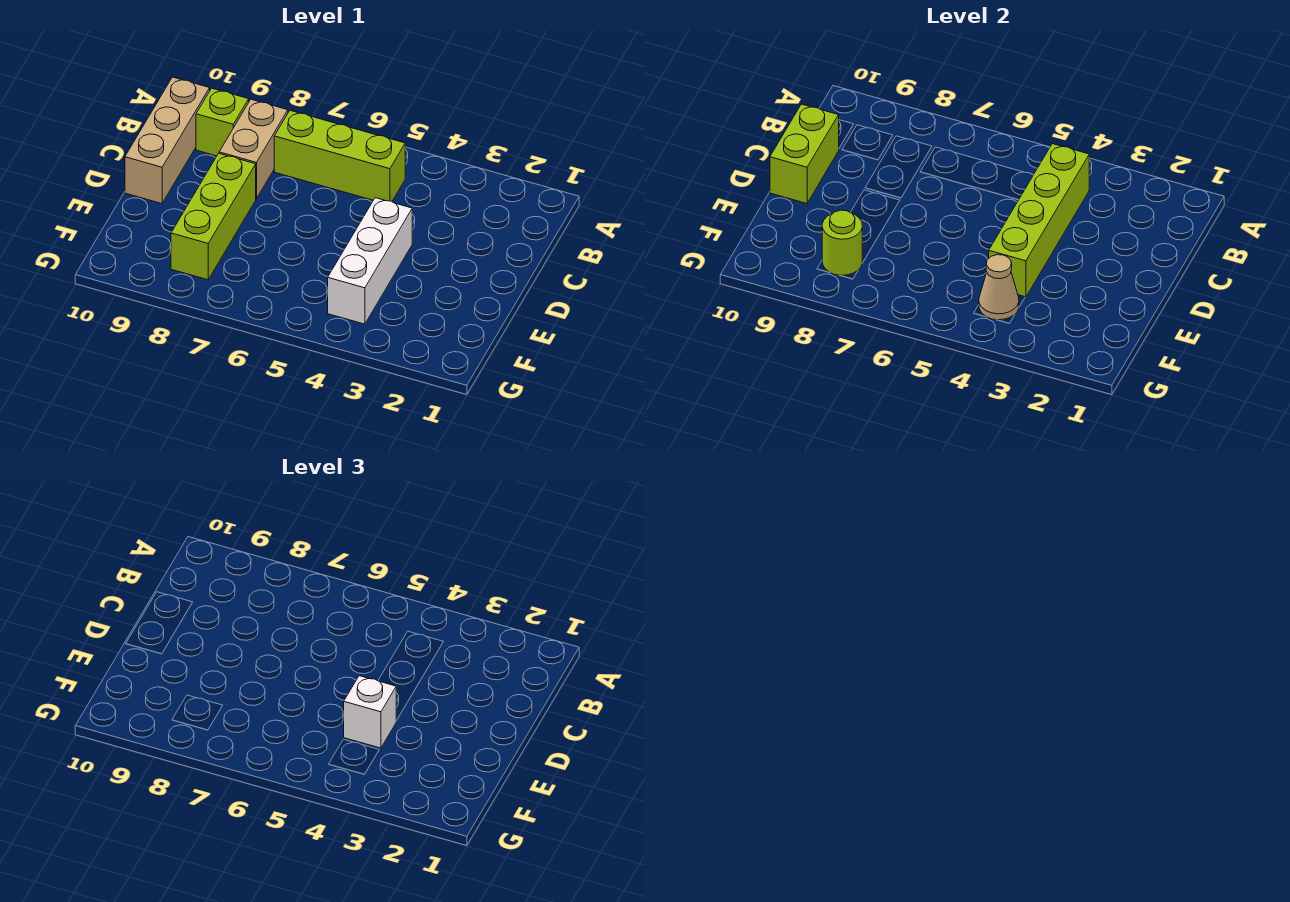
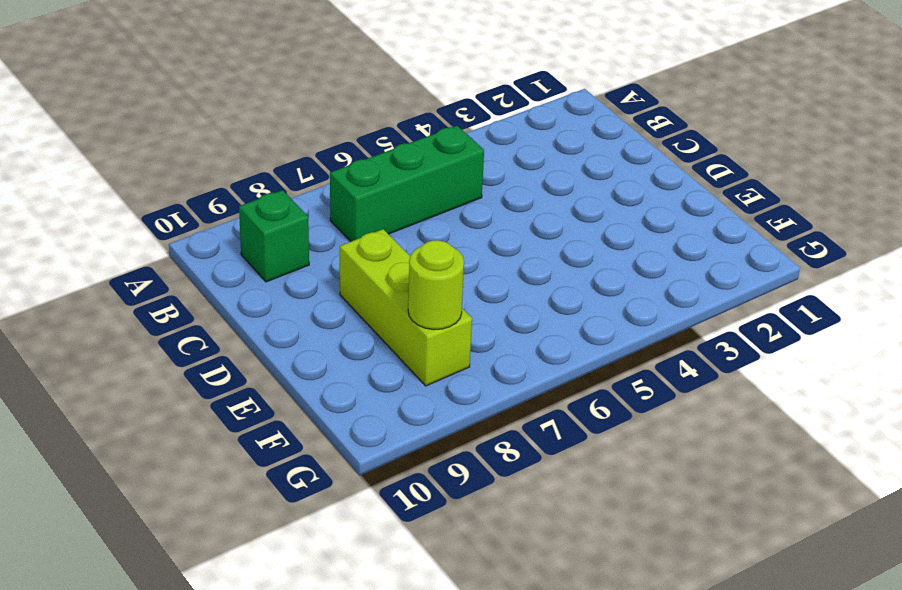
green brick B5:B7 level 1 -> lime brick B5:B7 level 1
green brick B9 level 1 -> lime brick B9 level 1
none -> tan brick B8:C8 level 1
none -> tan brick B10:D10 level 1

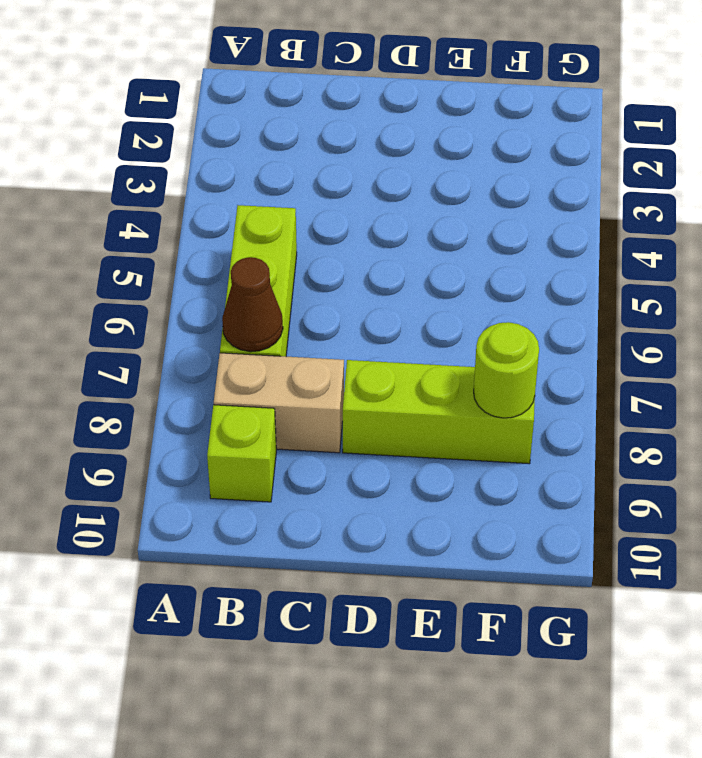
brown cone B7 level 2 -> none
none -> tan brick B10:D10 level 1
none -> white brick D4:F4 level 1

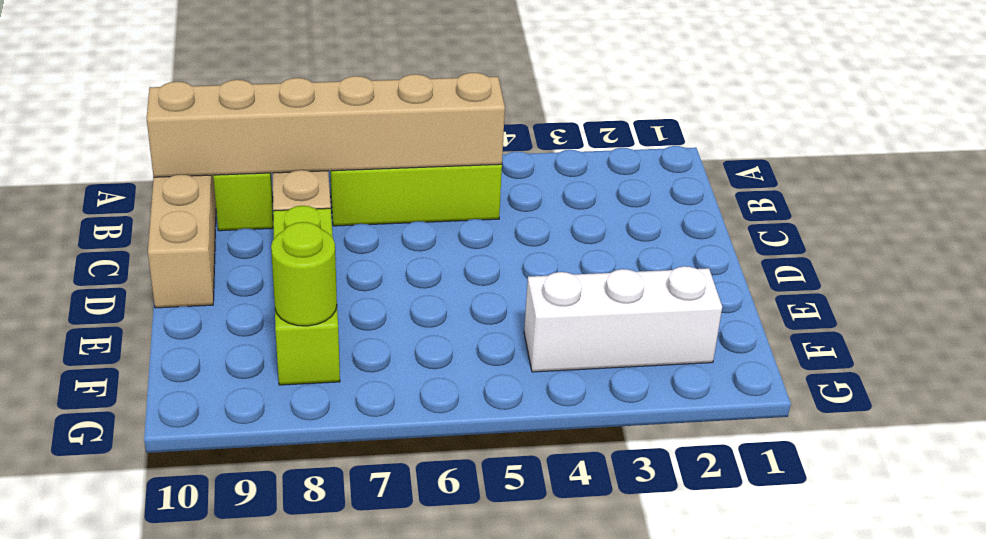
tan brick B5:B10 level 2 -> none
white brick F2:F4 level 1 -> white brick D4:F4 level 1
none -> lime brick B4:E4 level 2
none -> lime brick C10:D10 level 2

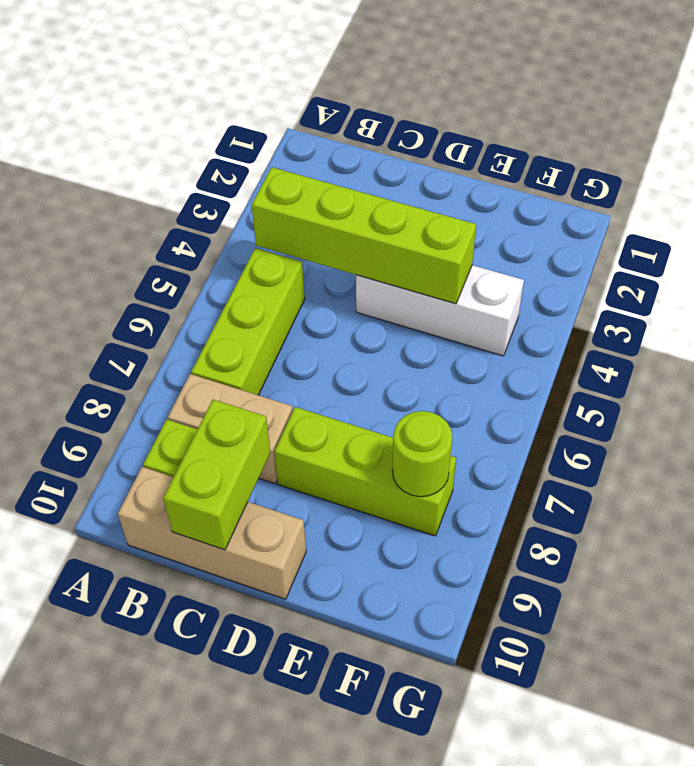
lime brick C9:C10 level 2 -> lime brick C10:D10 level 2
none -> tan cone F4 level 2
none -> white brick E4 level 3

